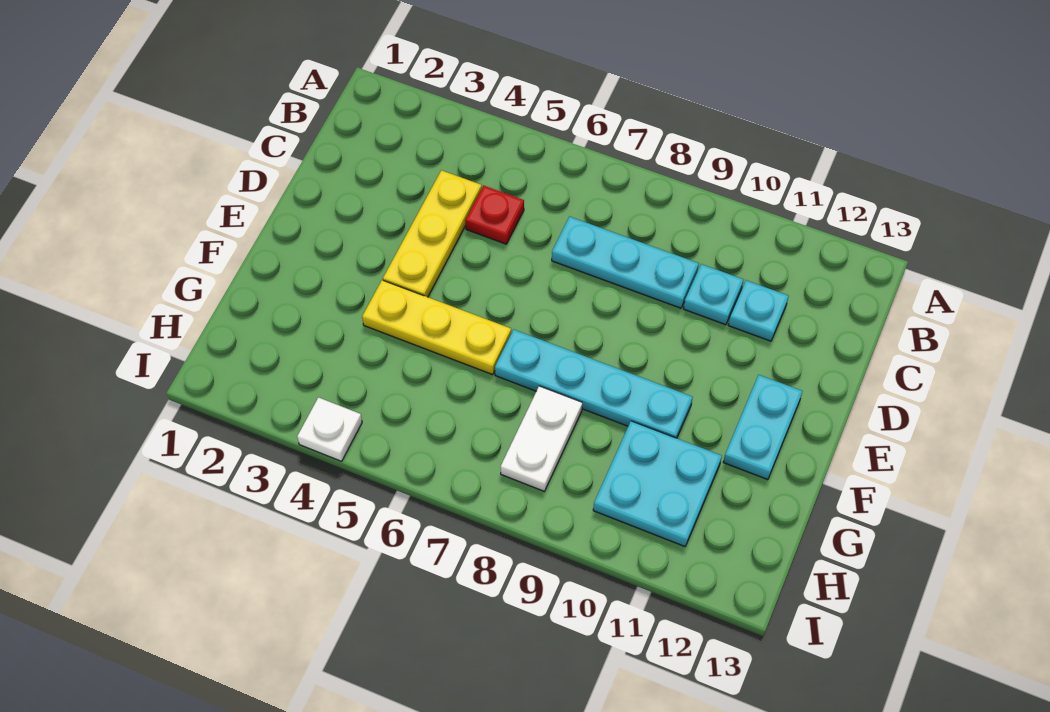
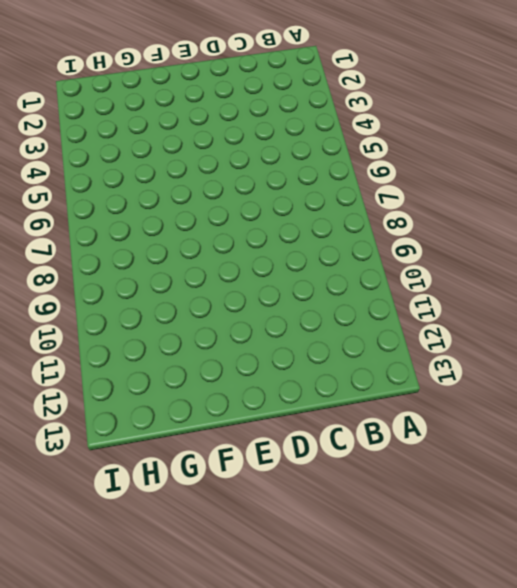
none -> yellow plate C4:E4 level 1
none -> red plate C5 level 1

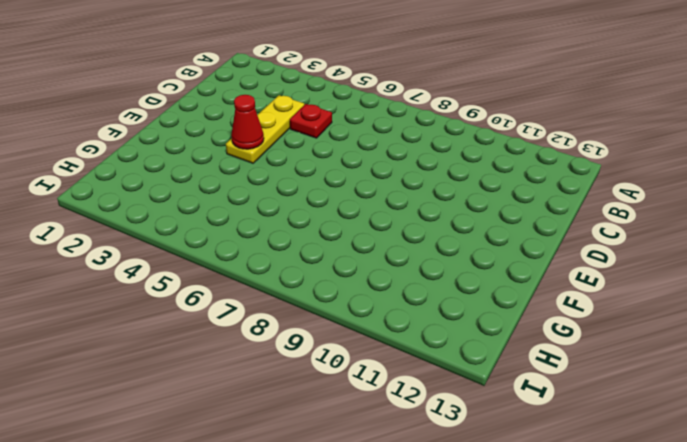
red cone E4 level 2 -> none
none -> cyan plate C7:C9 level 1
none -> cyan plate C10 level 1

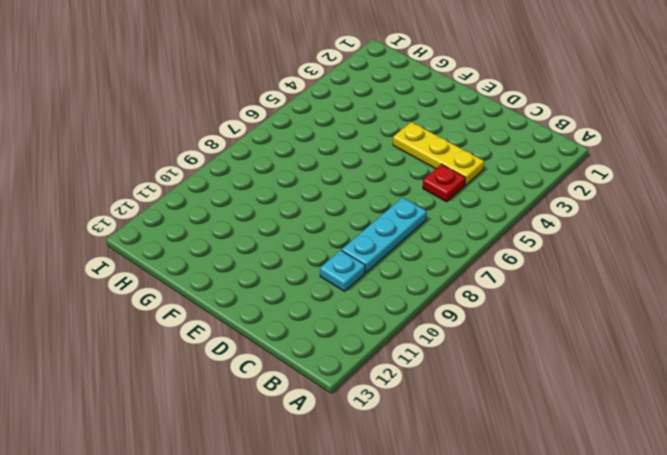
none -> cyan plate C11 level 1
none -> cyan plate E12:F12 level 1

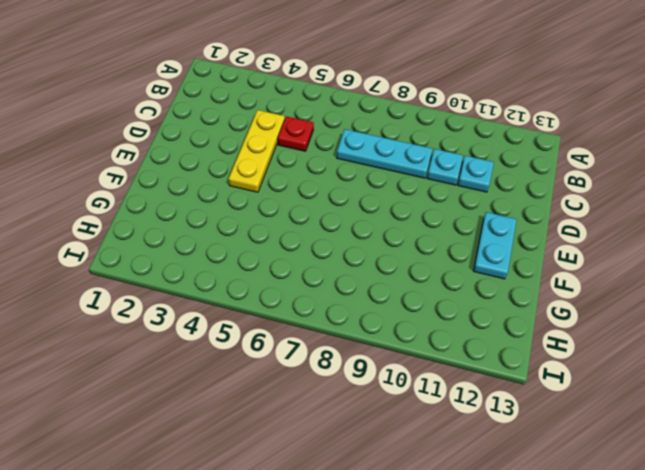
none -> yellow plate F4:F6 level 1
none -> cyan plate F7:F10 level 1

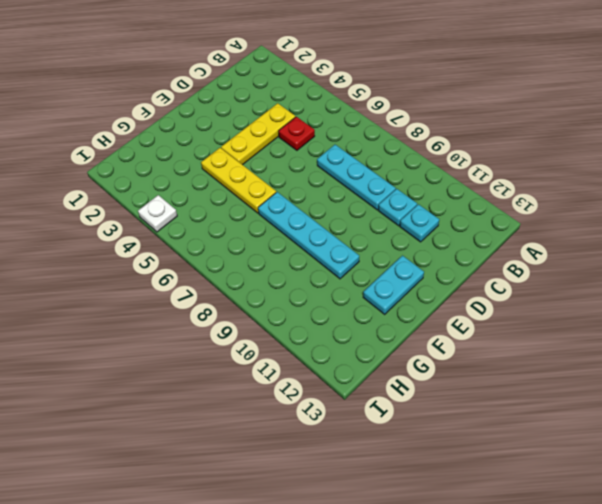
none -> white plate G8:H8 level 1
none -> cyan plate G10:H11 level 1

